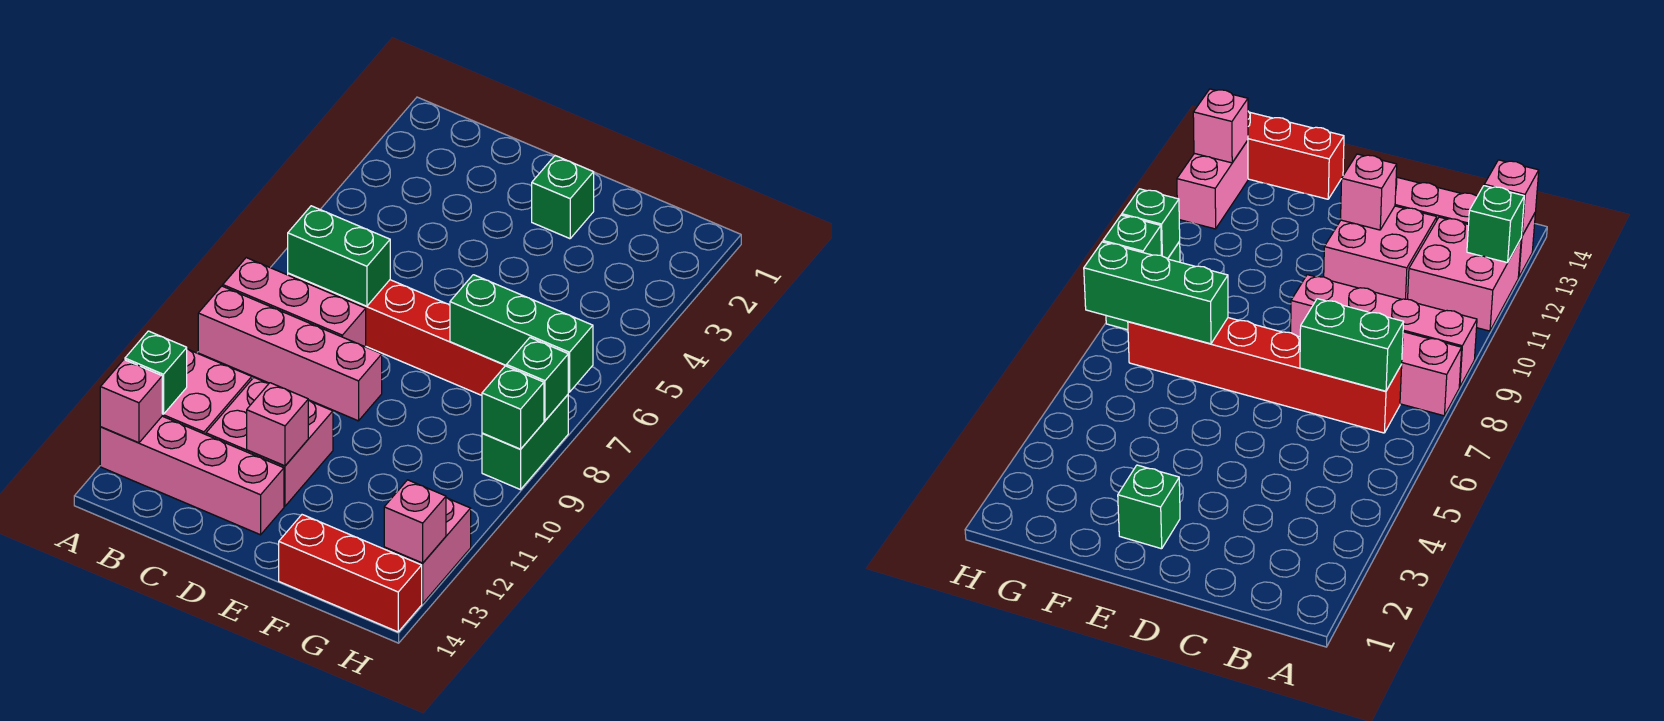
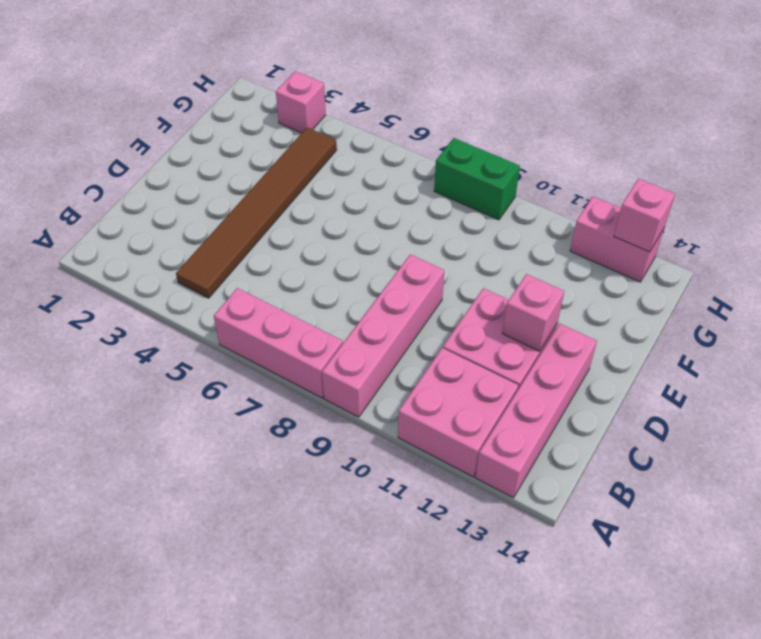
pink brick A6:A8 level 1 -> pink brick A8:C8 level 1
brown tile B4:G4 level 1 -> none
pink brick H3 level 1 -> pink brick A13 level 2
none -> red brick B7:G7 level 1
none -> green brick E2 level 1
none -> red brick F14:H14 level 1

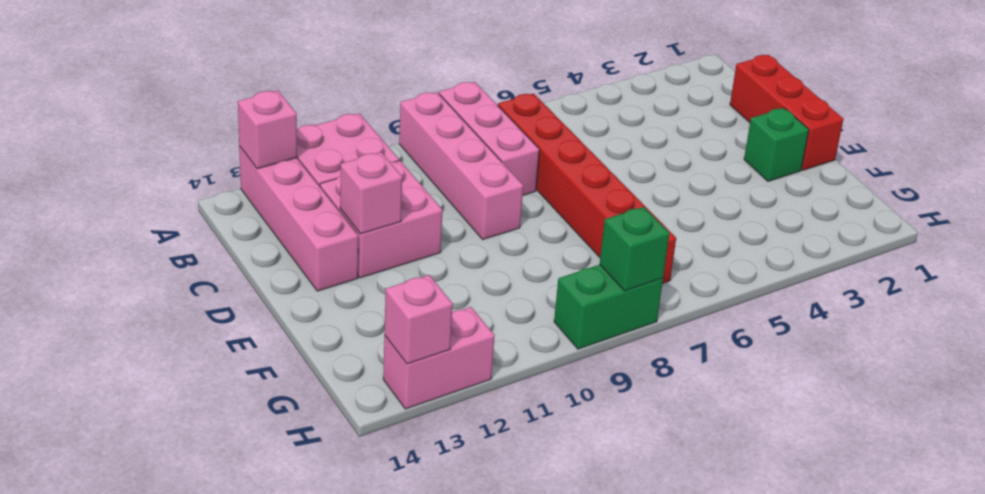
red brick C1:E1 level 1 -> red brick F14:H14 level 1
none -> green brick A12 level 2
none -> green brick B7:C7 level 2
none -> green brick F7:H7 level 2

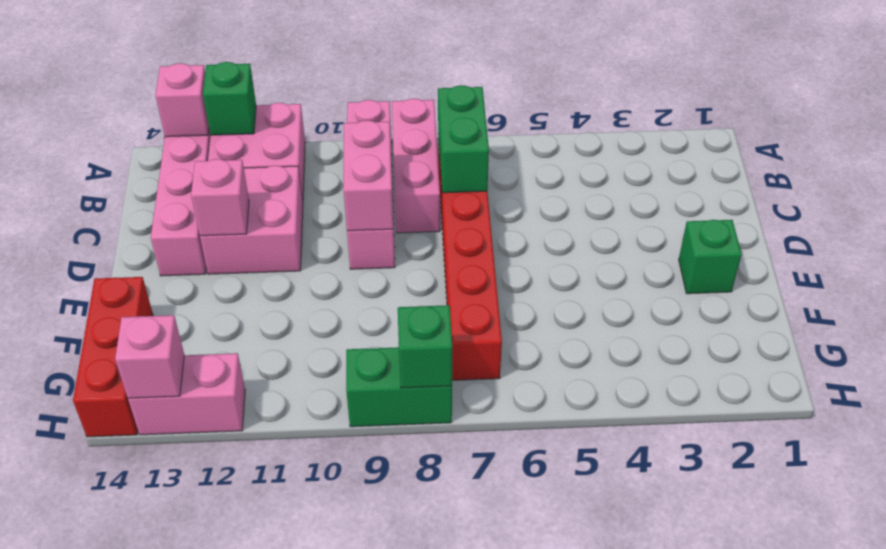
pink brick C9:D9 level 2 -> none
none -> green brick F7:H7 level 2
none -> green brick H9 level 2

